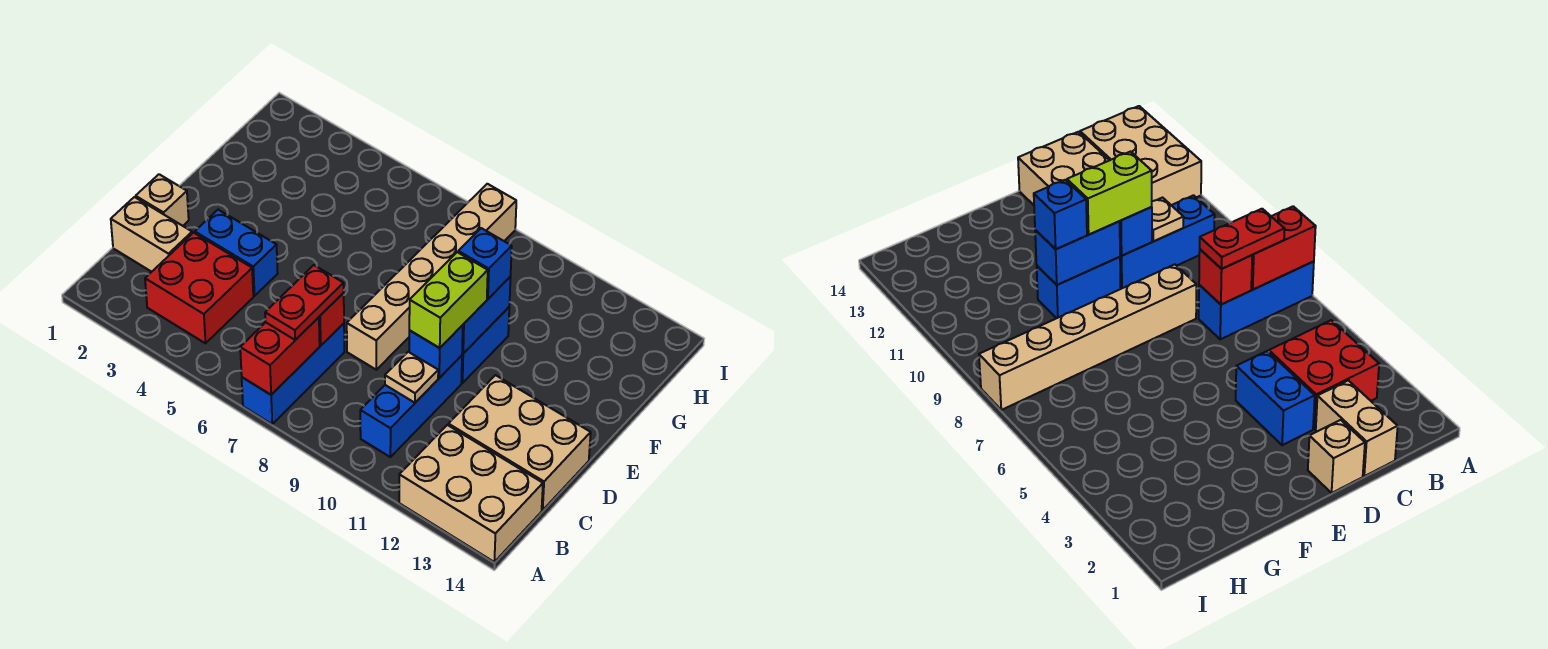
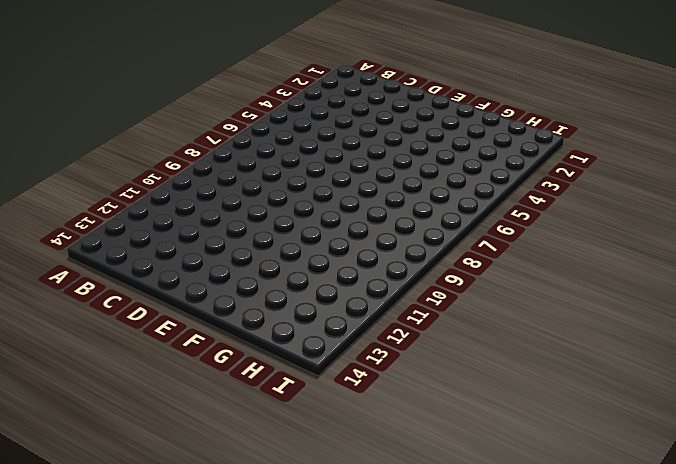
none -> blue brick A7:C7 level 1
none -> tan brick A12:B14 level 1
none -> red brick B3:C4 level 1

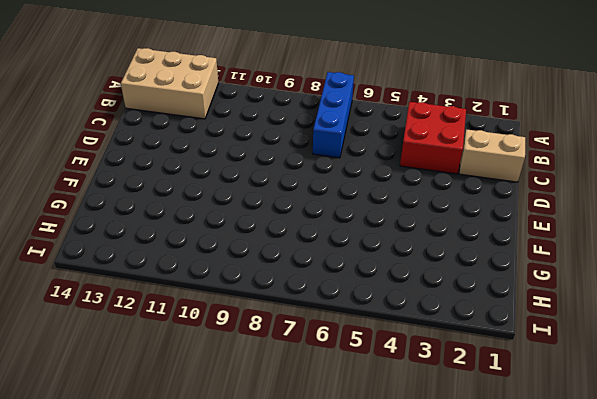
none -> blue brick B10:D10 level 1
none -> tan brick C12:D14 level 1
none -> tan brick D1 level 1

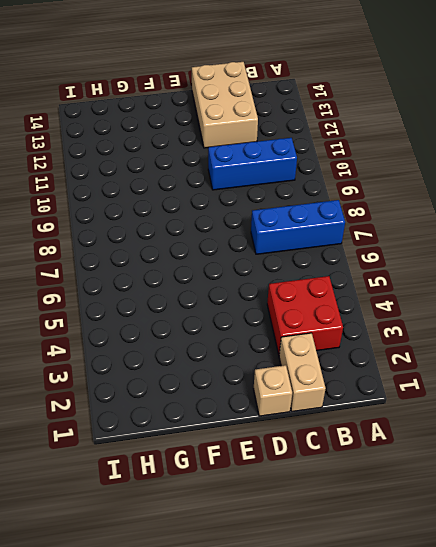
none -> tan brick A12:B14 level 1
none -> blue brick D3:D4 level 1
none -> tan brick D8:I8 level 1

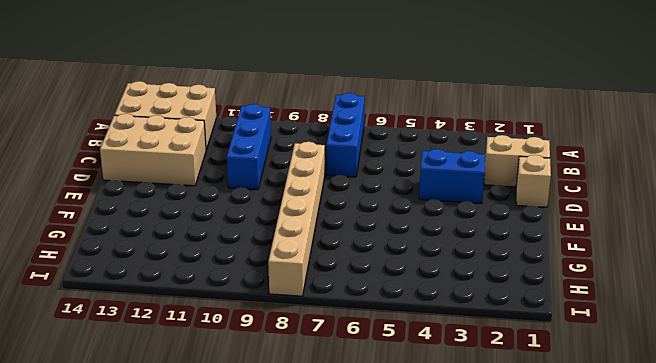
none -> red brick B3:C4 level 1
none -> blue brick E10:F10 level 1
none -> red brick A7:B7 level 2

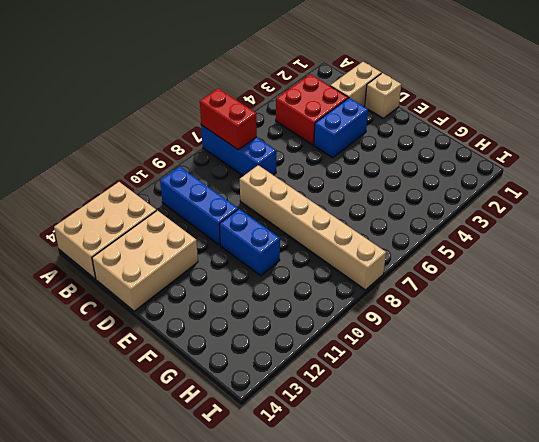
none -> red brick C7 level 2
none -> tan plate C10 level 2
none -> blue brick D10 level 2

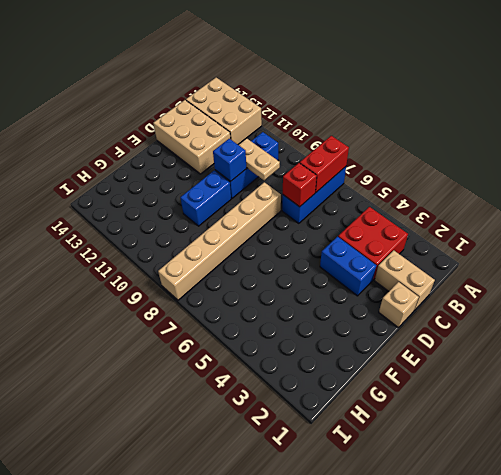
tan plate C9:C10 level 2 -> tan plate C10 level 2
none -> blue brick E10:F10 level 2
none -> red plate B7:C7 level 3
none -> lime brick D10:E10 level 3

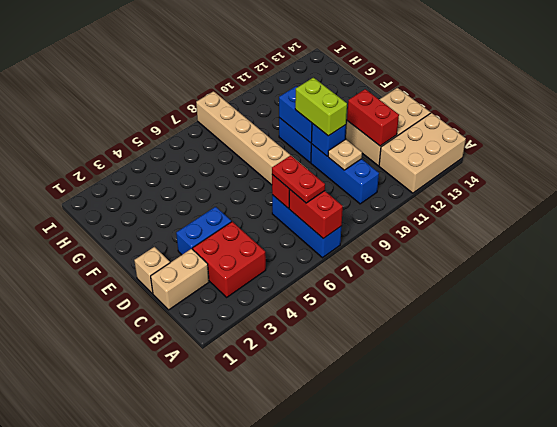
red brick C12:D12 level 2 -> none
none -> blue brick F10 level 3

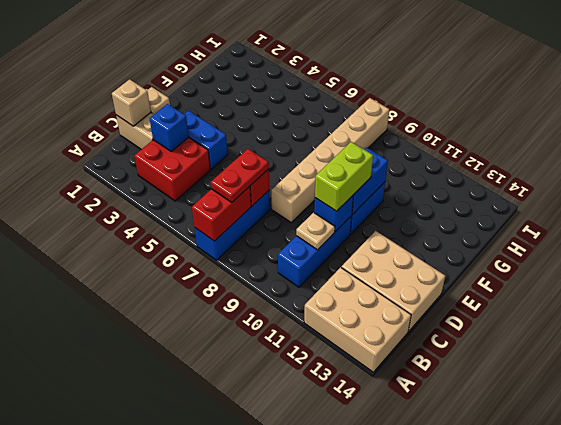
tan brick C1 level 2 -> none
blue brick C3 level 2 -> blue brick F10 level 3

